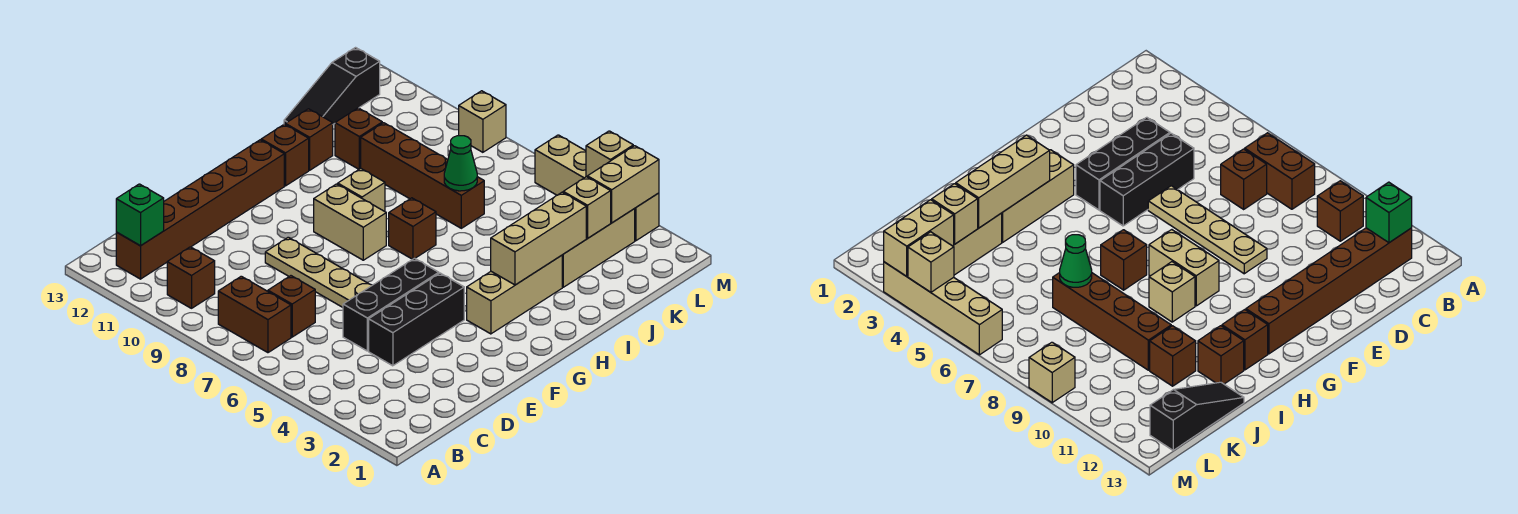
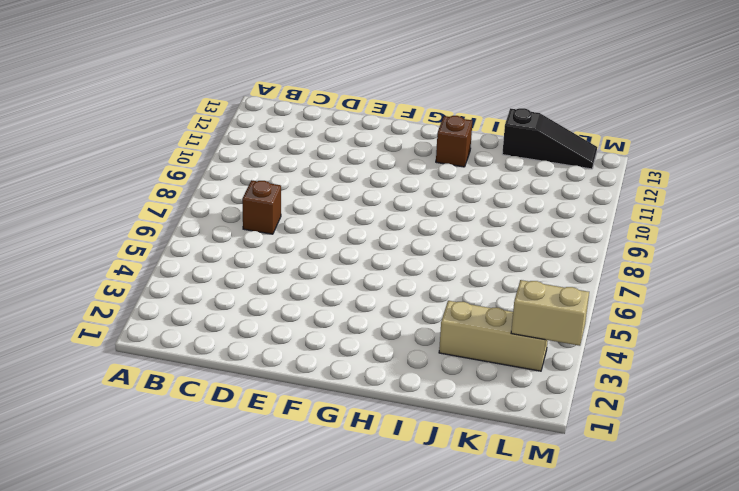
black slope J13:L13 level 1 top J -> black slope J13:L13 level 1 top L
none -> brown brick B7:B8 level 1
none -> brown brick B10 level 1
none -> brown brick B12:G12 level 1

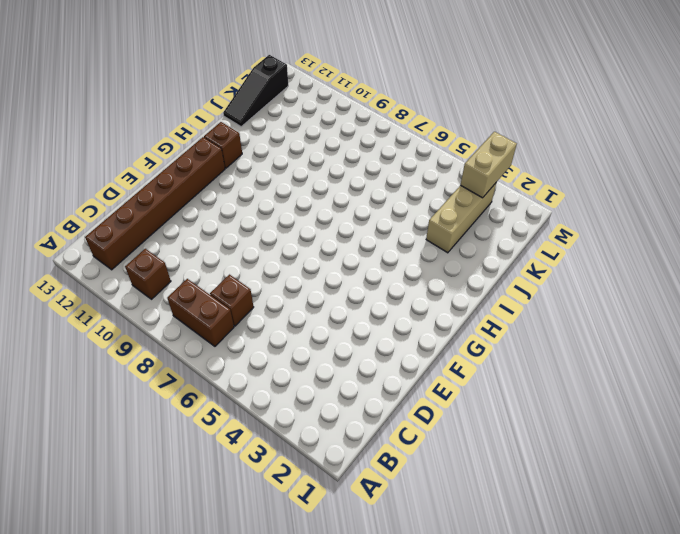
none -> black brick D4:F4 level 1
none -> black brick D5:F5 level 1
none -> tan plate E6:E9 level 1

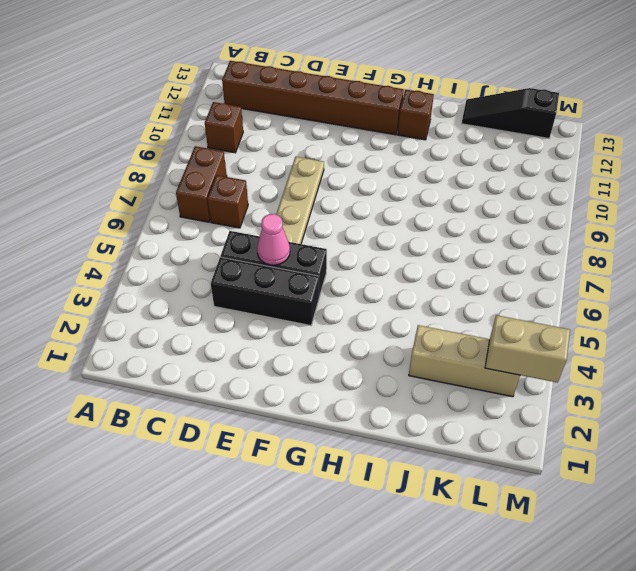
pink cone E5 level 2 -> none
none -> tan brick G3:I3 level 1
none -> tan brick G8:G9 level 1
none -> brown brick H7 level 1

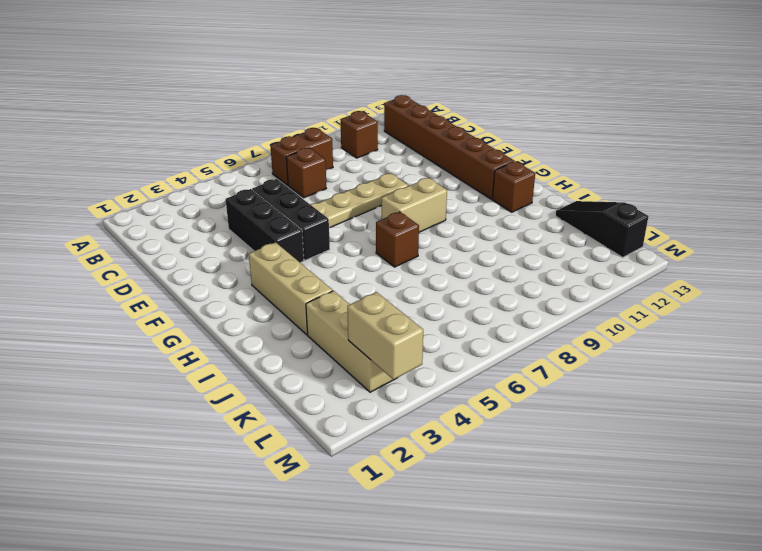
none -> tan brick H9 level 1
none -> brown brick I12 level 1
none -> brown brick J7:J10 level 1

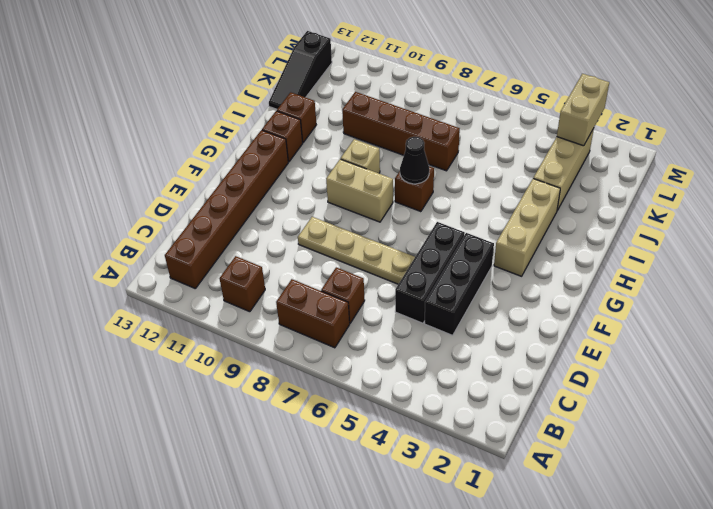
black cone H7 level 2 -> none
none -> brown brick J11 level 1
none -> tan brick M3:M6 level 1
none -> tan brick M9 level 1

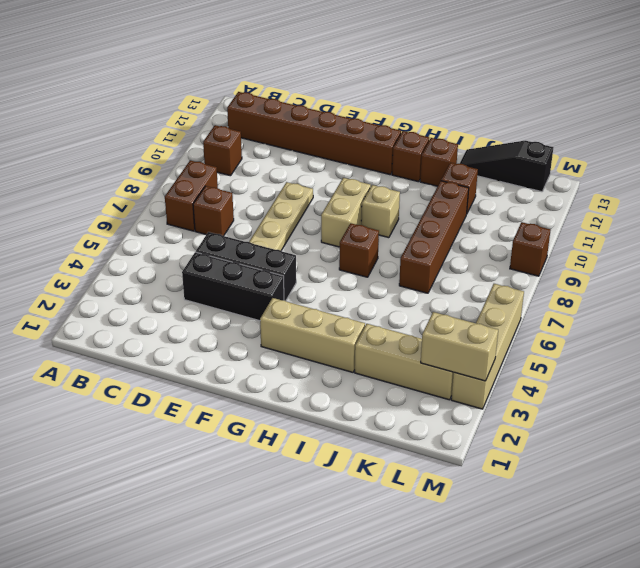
brown brick M9 level 1 -> tan brick M9 level 1
none -> green brick B12 level 2
none -> tan brick H3:J3 level 2
none -> green cone J7 level 2

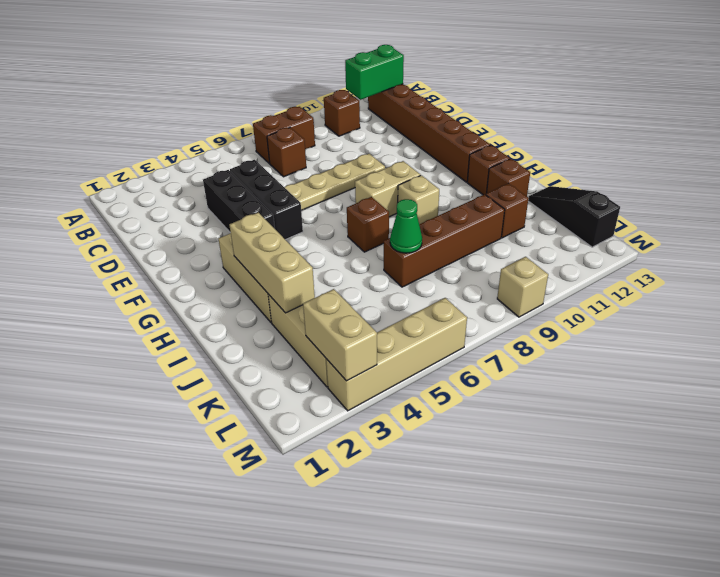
green brick B11:B12 level 2 -> green brick B12 level 2
none -> tan brick K3 level 2
none -> tan brick M4 level 2

